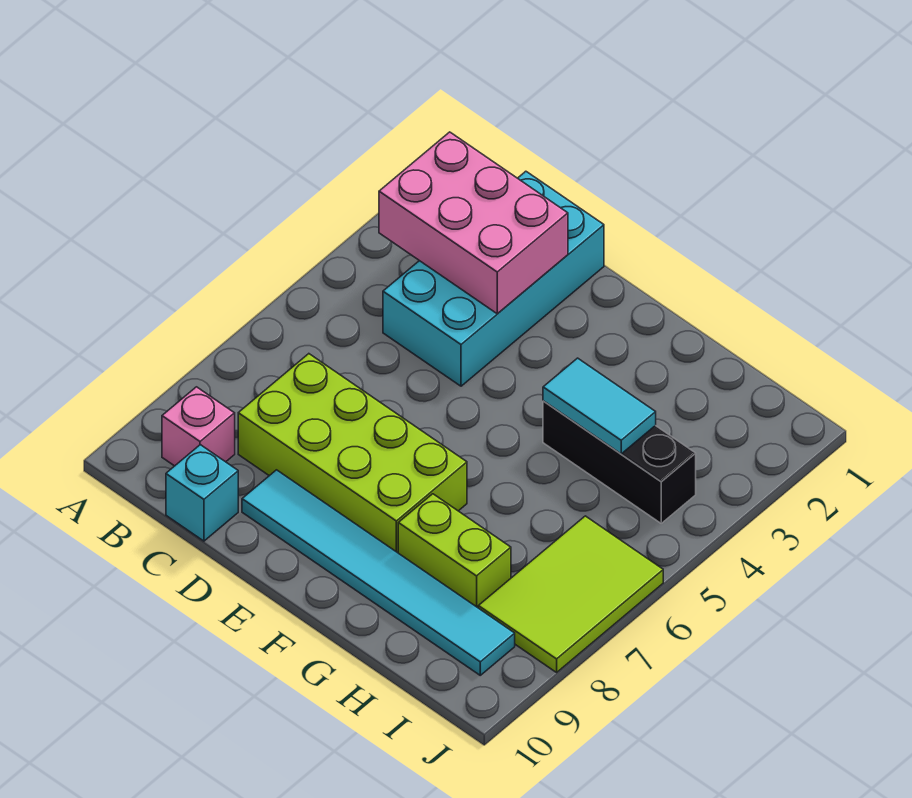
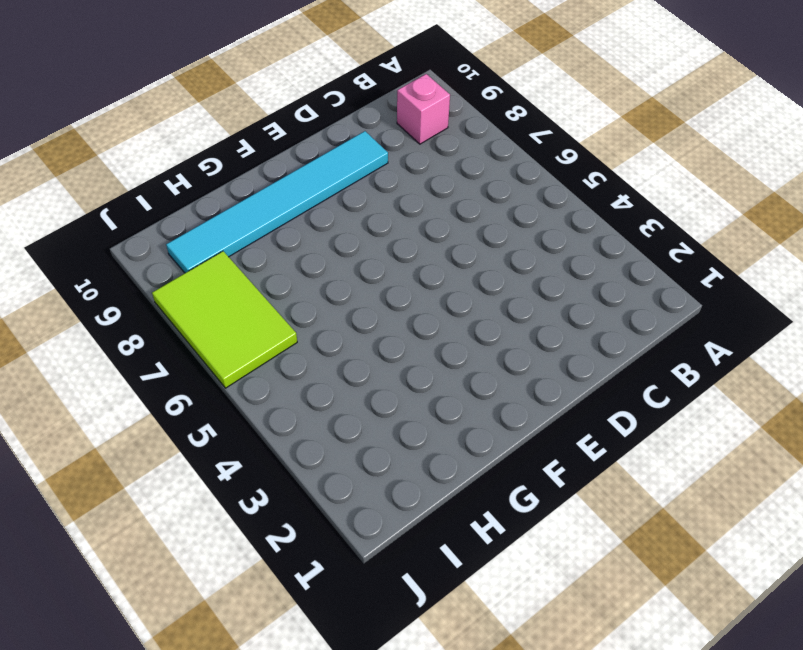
none -> cyan brick C1:D4 level 1
none -> lime brick C7:F8 level 1

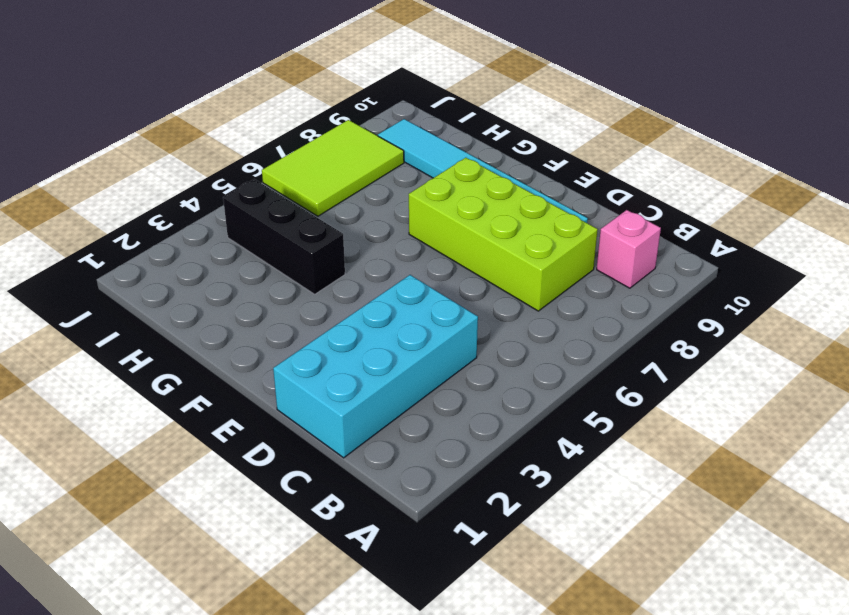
none -> cyan brick C10 level 1
none -> lime brick G8:H8 level 1

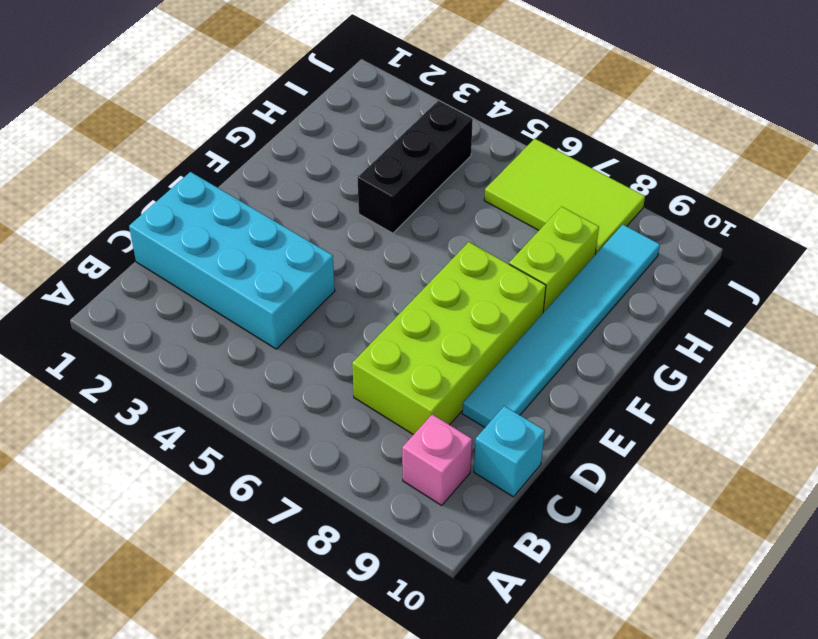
none -> pink brick B2:D3 level 2
none -> cyan tile G4:H4 level 2

